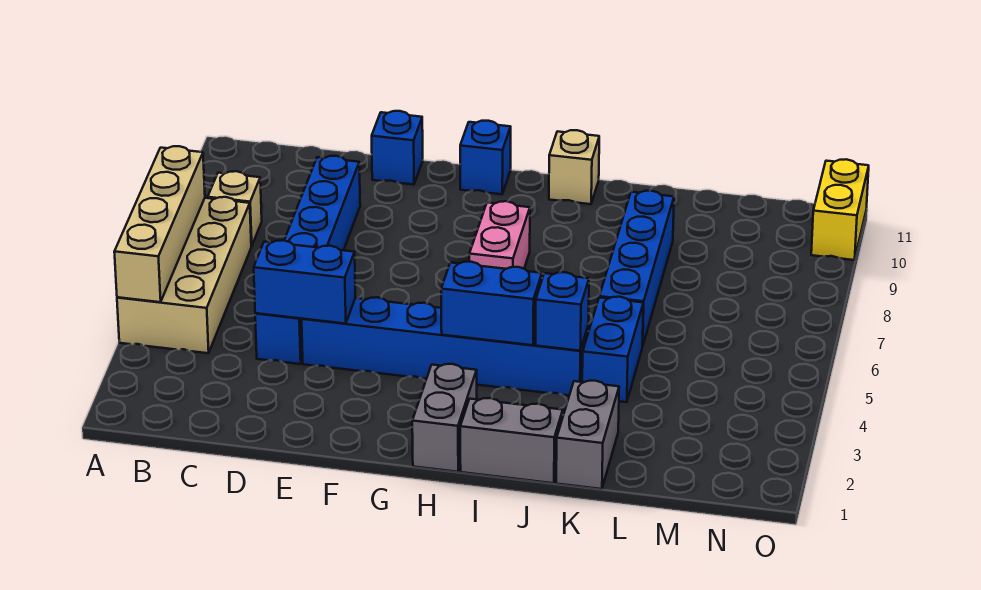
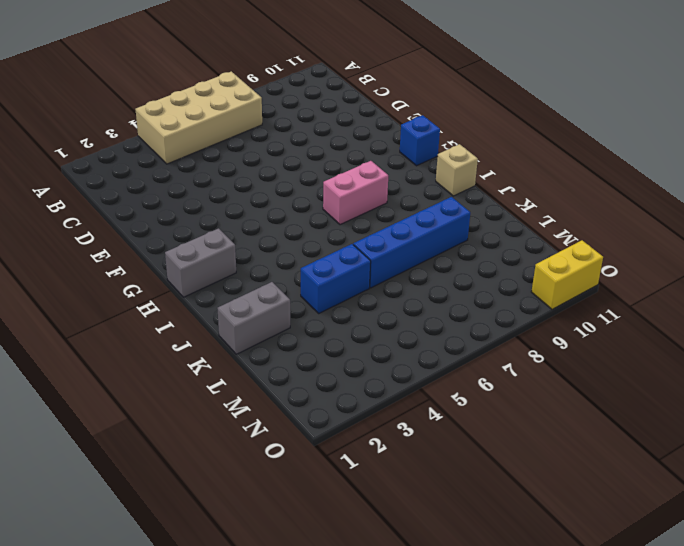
none -> tan brick B8 level 1
none -> blue brick D4:D9 level 1
none -> blue brick E4:J4 level 1

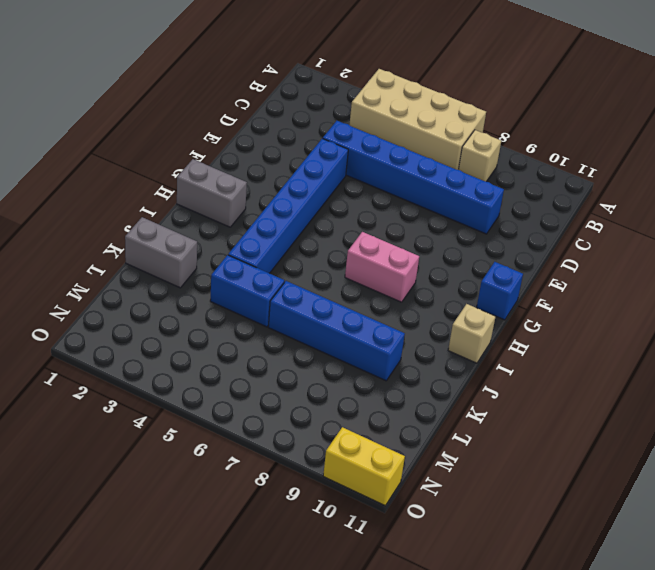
none -> blue brick E11 level 1
none -> grey brick I1:J1 level 1
none -> tan brick A4:A7 level 2

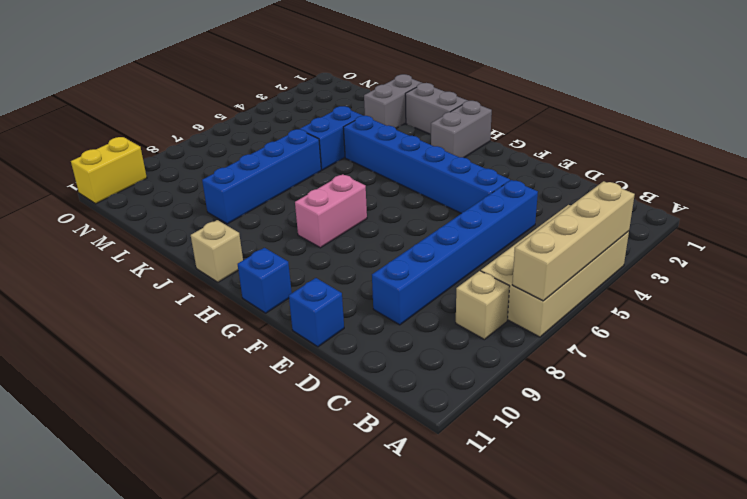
none -> blue brick D4:E4 level 2
none -> blue brick H4:I4 level 2
none -> blue brick J4 level 2

